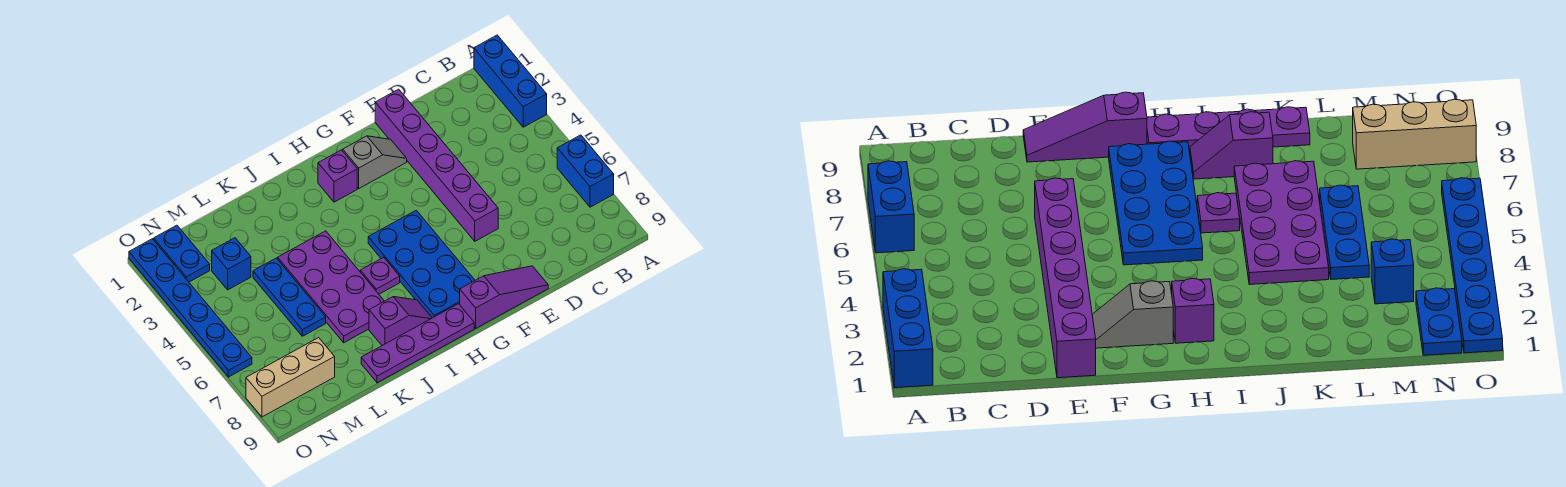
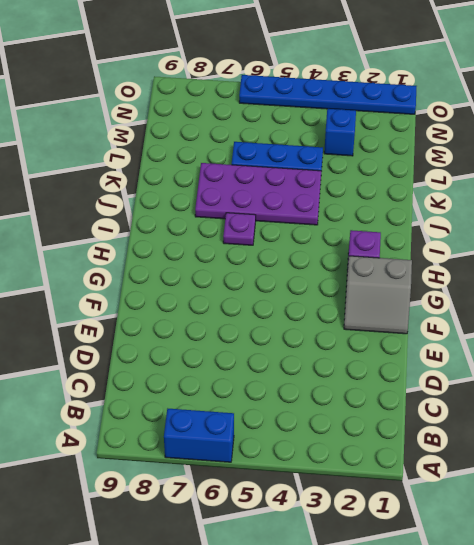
grey slope F1:G2 level 1 top G -> grey slope F2:G2 level 1 top G
none -> blue brick A1:A3 level 1
none -> purple brick E1:E6 level 1
none -> purple slope E9:G9 level 1 top G

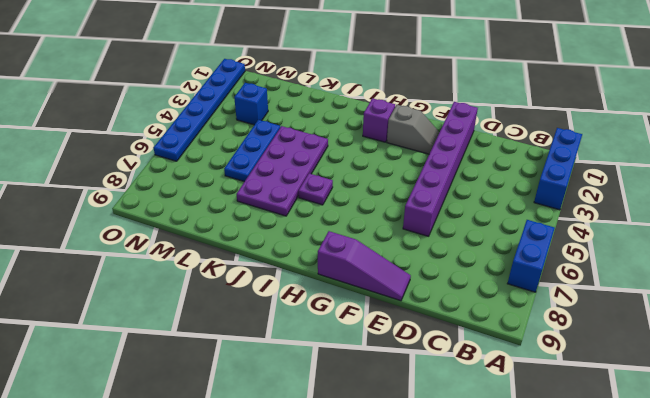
none -> blue plate G5:H8 level 1
none -> purple plate H9:K9 level 1
none -> purple slope I8:J8 level 1 top J

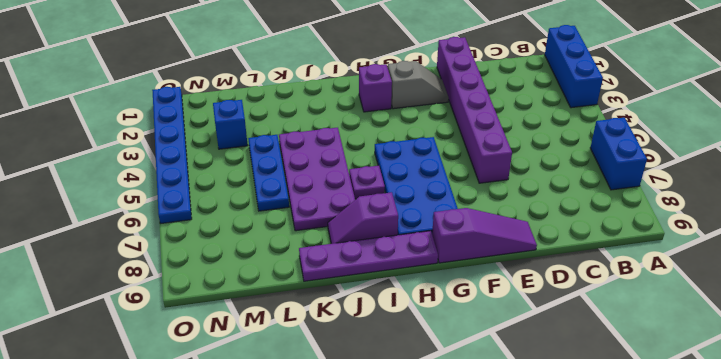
purple slope I8:J8 level 1 top I -> purple slope I8:J8 level 1 top J
none -> tan brick M8:O8 level 1
none -> blue plate N1:N2 level 1

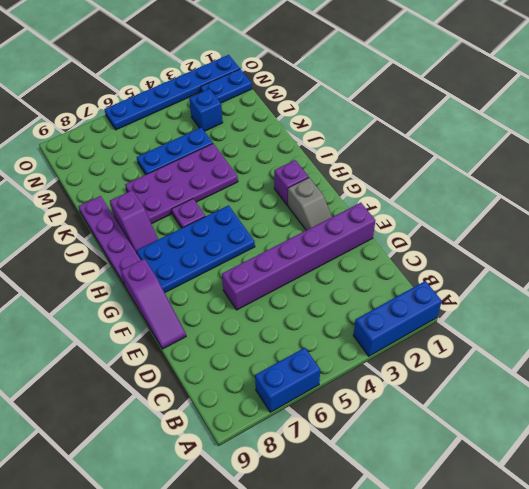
none -> tan brick M8:O8 level 1

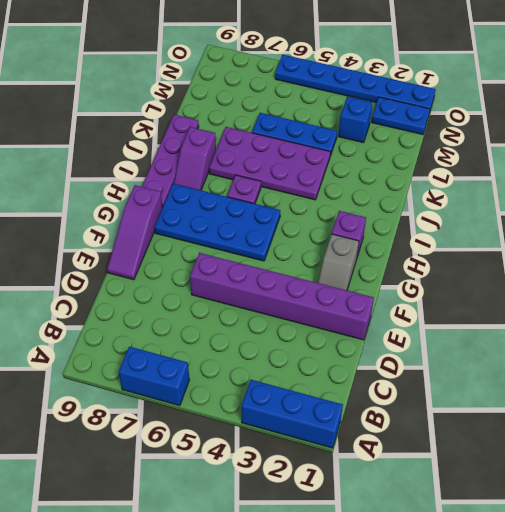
none -> tan brick M8:O8 level 1

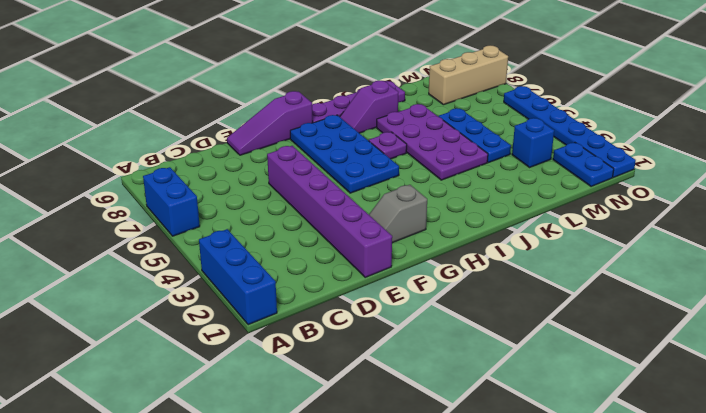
none -> purple brick H2 level 1

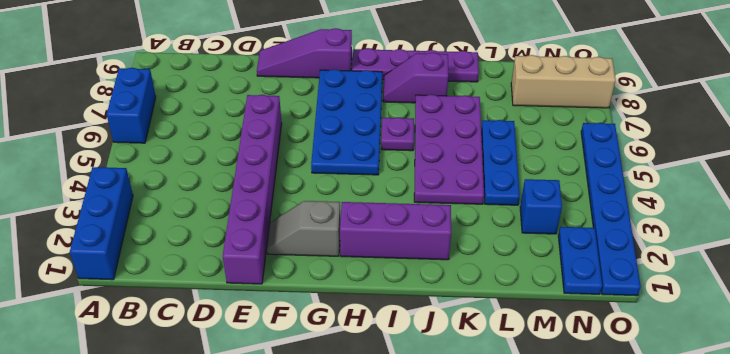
purple brick H2:J2 level 1 -> purple brick H2 level 1

